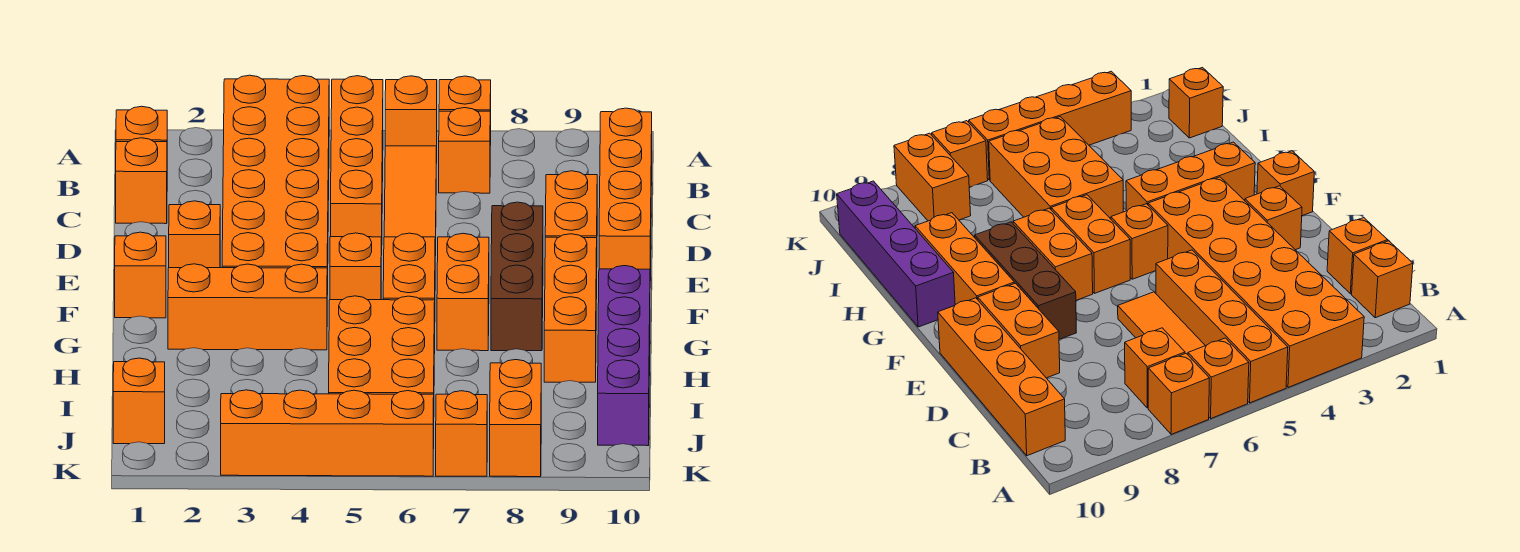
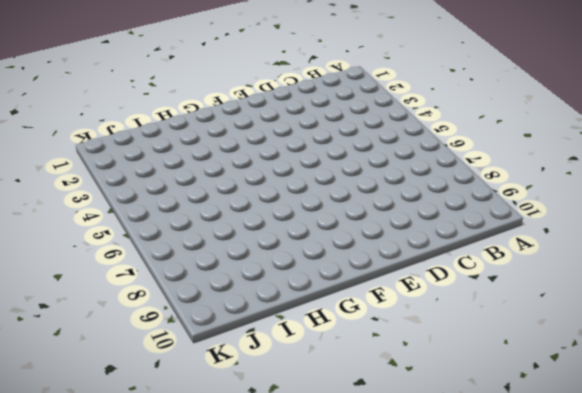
none -> orange brick A3:F4 level 1
none -> orange brick A5:D5 level 1
none -> orange brick A6 level 1

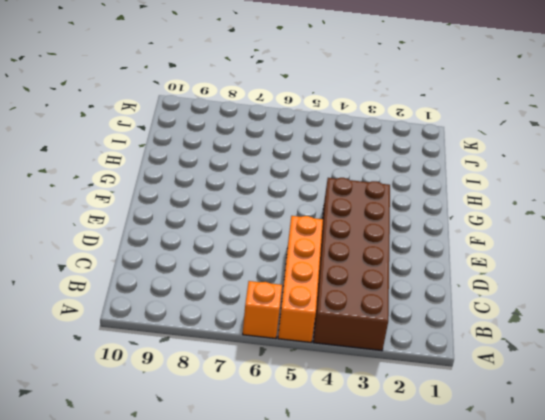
brown brick A3:F4 level 1 -> orange brick A3:F4 level 1
none -> orange brick A7 level 1
none -> orange brick B1 level 1
none -> orange tile B6:D6 level 1

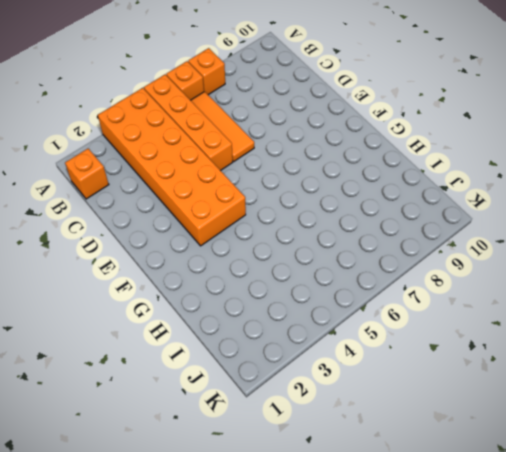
none -> orange brick B7 level 1
none -> orange brick B10:E10 level 1
none -> orange brick C1 level 1

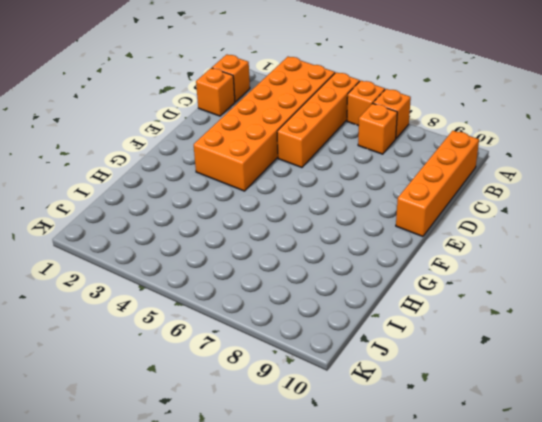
none -> orange tile B6:D6 level 1
none -> orange brick D9:E9 level 1
none -> orange brick E2 level 1

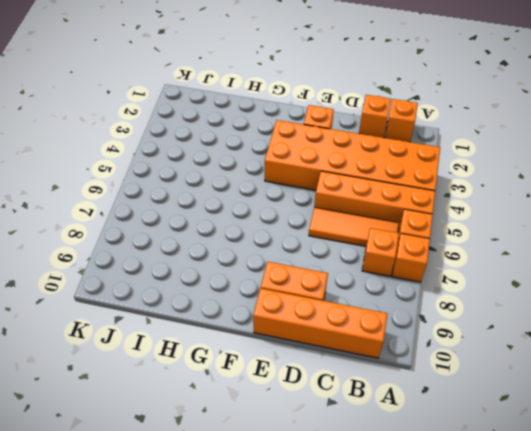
none -> brown brick E8:G8 level 1
none -> orange brick F1 level 1
none -> orange brick F5 level 1

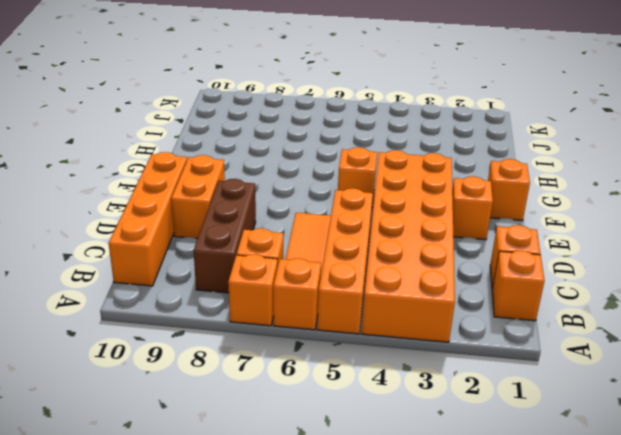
brown brick B8:D8 level 1 -> brown brick E8:G8 level 1
none -> orange brick F6:G6 level 1
none -> orange brick F7:G7 level 1
none -> orange brick F9:H9 level 1

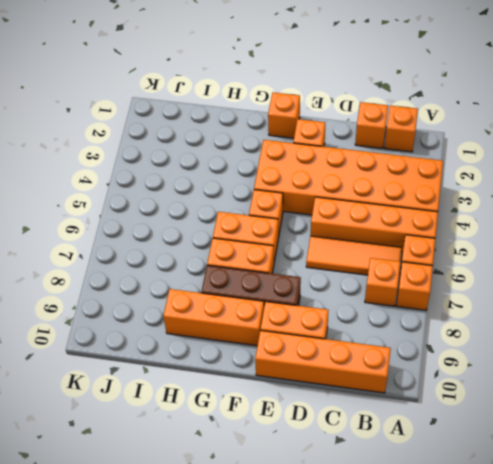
none -> orange brick G2:G4 level 1
none -> purple brick G10:J10 level 1
none -> orange brick H5:J6 level 1

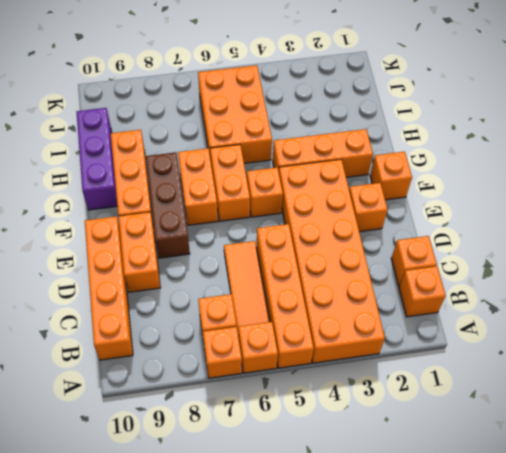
purple brick G10:I10 level 1 -> purple brick G10:J10 level 1
none -> orange brick J1 level 1
none -> orange brick J8:K8 level 1
none -> orange brick K3:K6 level 1

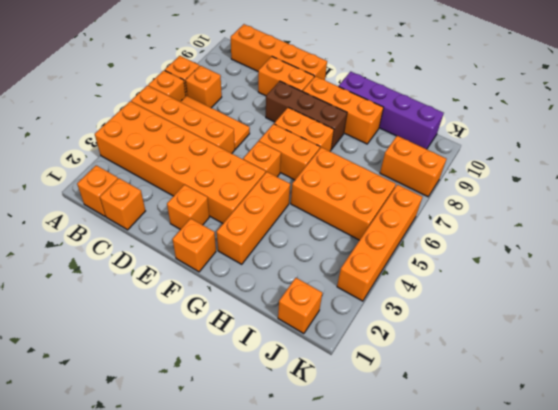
none -> orange brick K7 level 1

